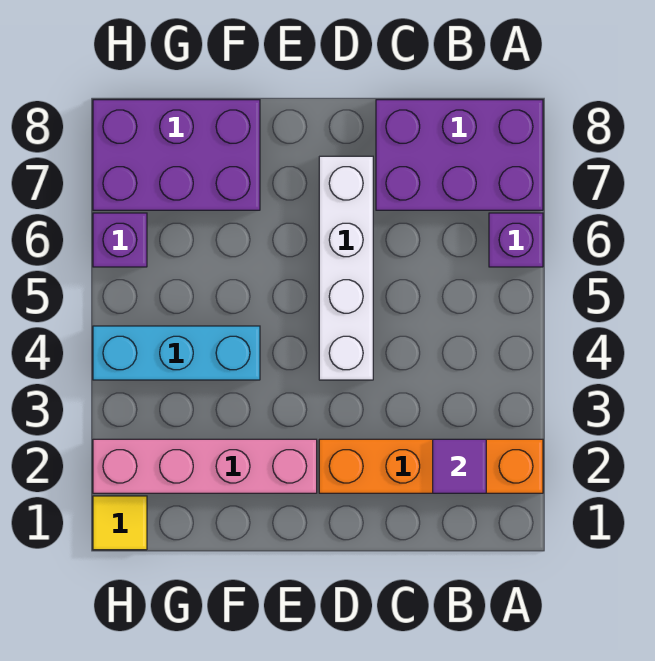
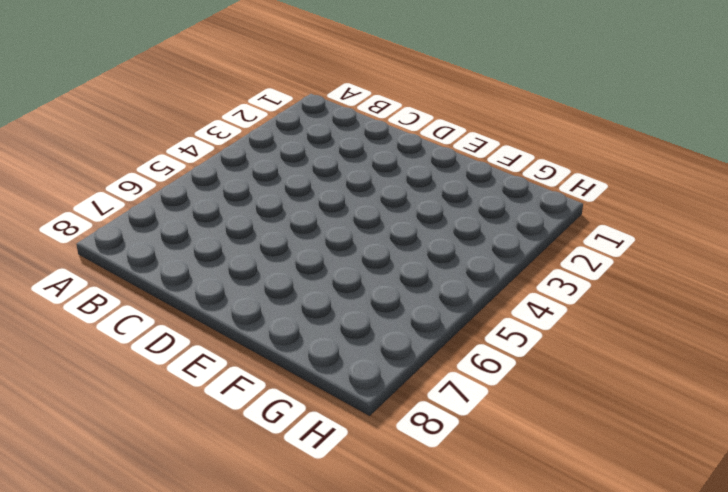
none -> orange brick A2:D2 level 1
none -> purple brick A6 level 1

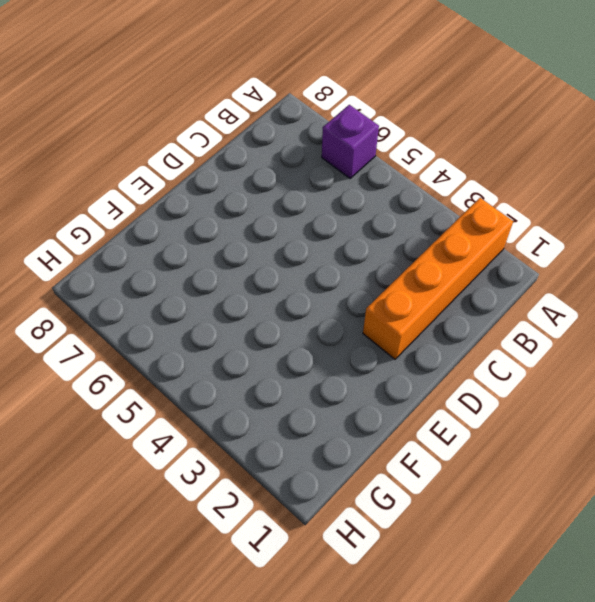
none -> purple brick A7:C8 level 1
none -> white brick D4:D7 level 1

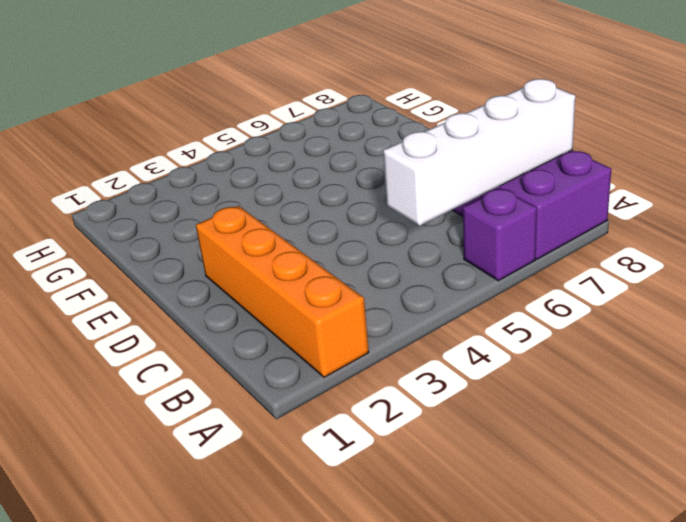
white brick B5:B8 level 2 -> white brick D4:D7 level 1
none -> pink brick E2:H2 level 1
none -> cyan brick F4:H4 level 1

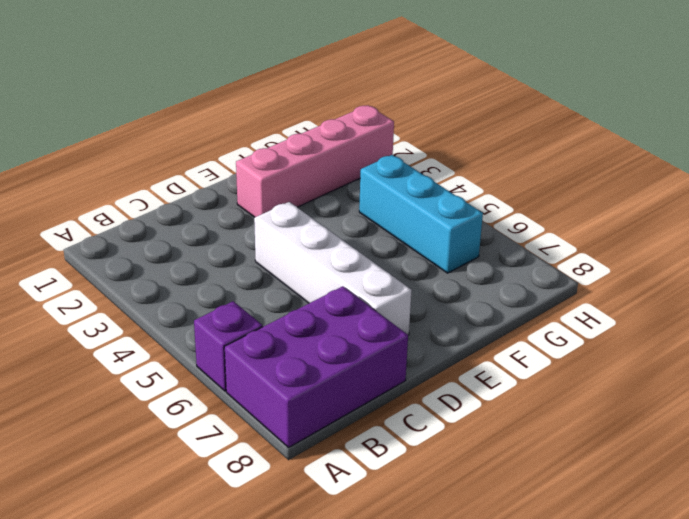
cyan brick G4:G6 level 1 -> cyan brick F4:H4 level 1
none -> orange brick A2:D2 level 1
none -> purple brick F7:H8 level 1

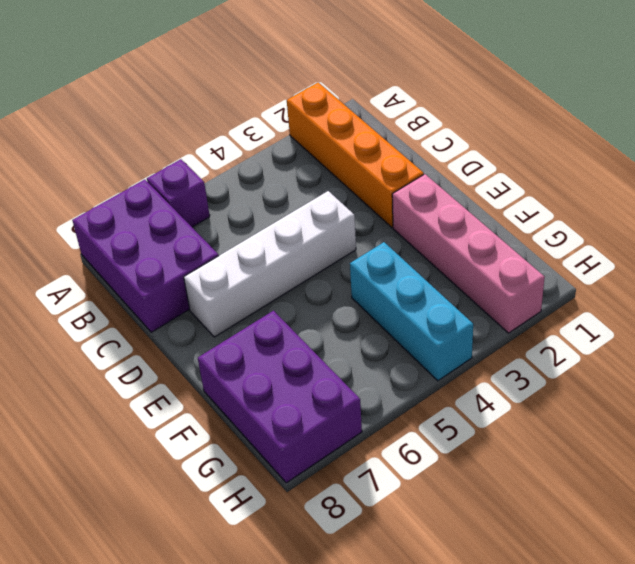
none -> yellow tile H1 level 1
none -> purple brick H6 level 1

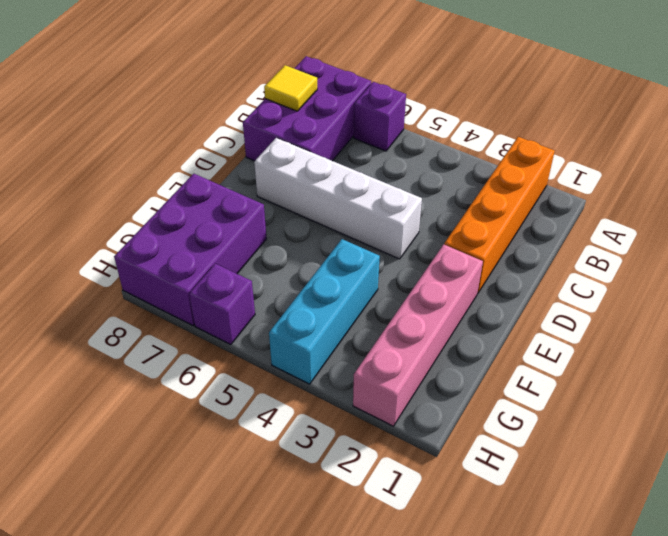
yellow tile B8 level 2 -> yellow tile H1 level 1
none -> purple tile B2 level 2

